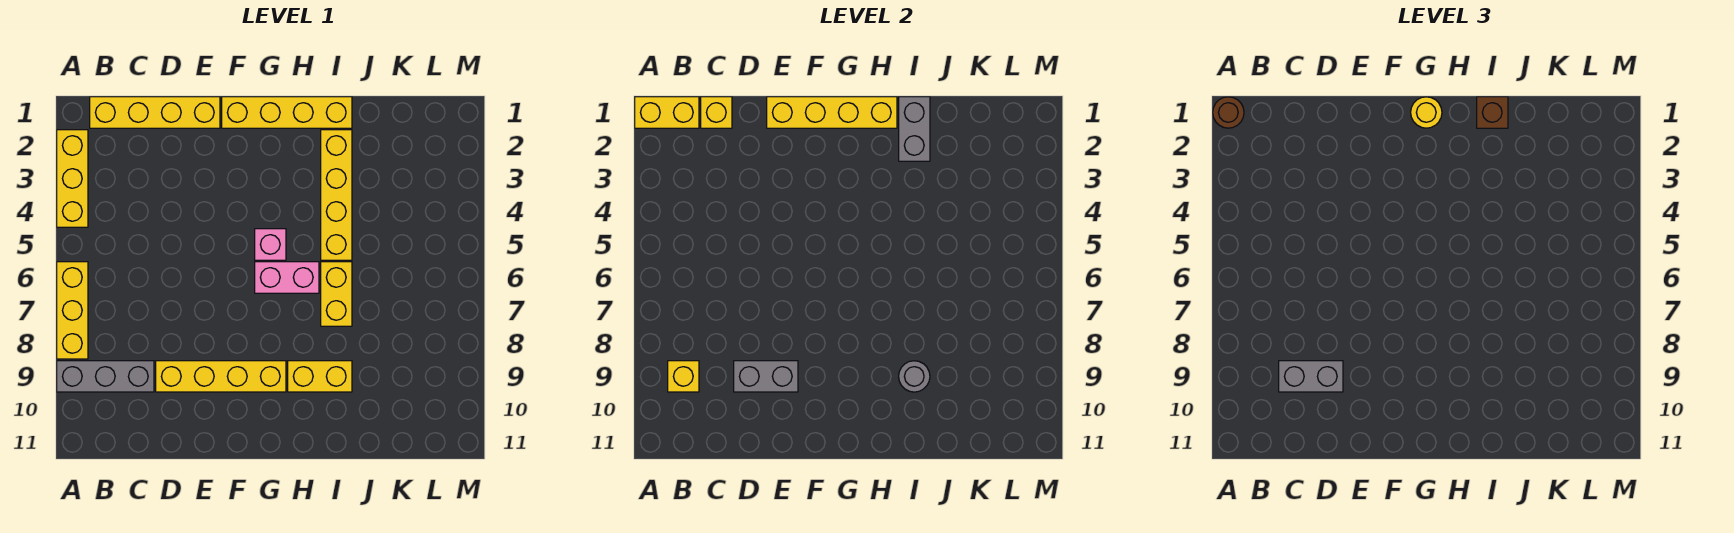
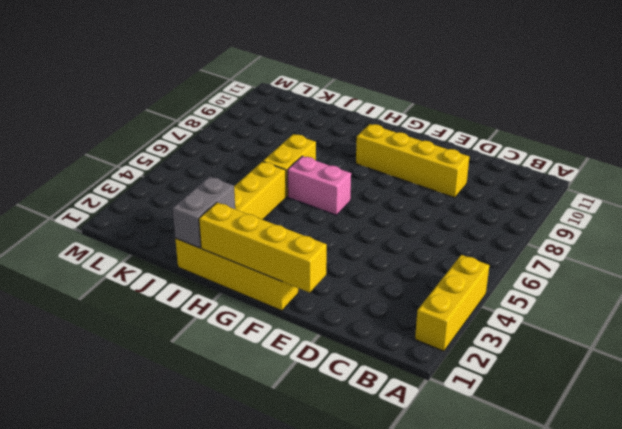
none -> yellow brick A6:A8 level 1
none -> grey brick A9:C9 level 1
none -> yellow brick B1:E1 level 1

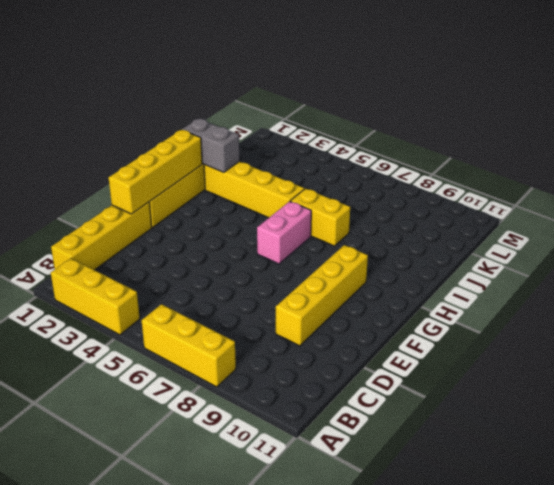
none -> grey brick A9:C9 level 1
none -> pink brick G5 level 1
none -> yellow brick H9:I9 level 1

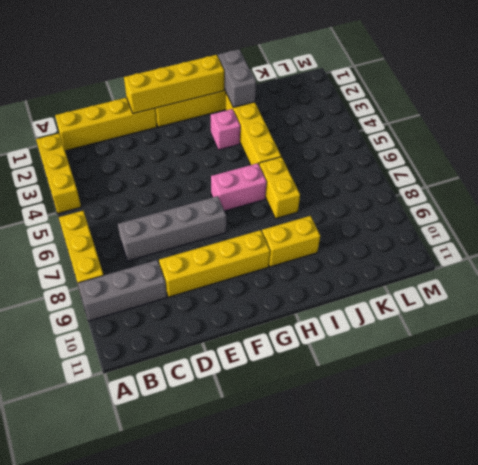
grey brick C7:F7 level 1 -> none
pink brick H3 level 1 -> pink brick G5 level 1
none -> yellow brick A1:B1 level 2
none -> yellow brick B9 level 2
none -> yellow brick C1 level 2

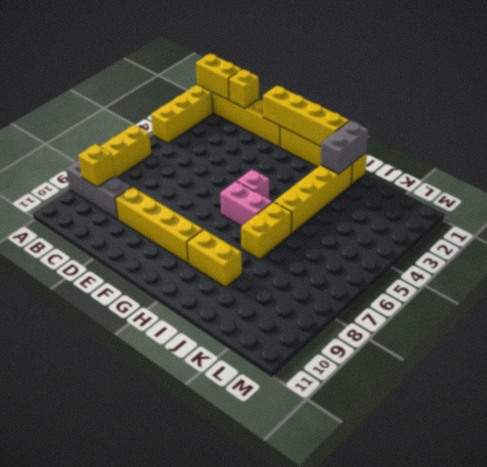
none -> grey brick D9:E9 level 2
none -> grey round brick I9 level 2
none -> brown round brick A1 level 3

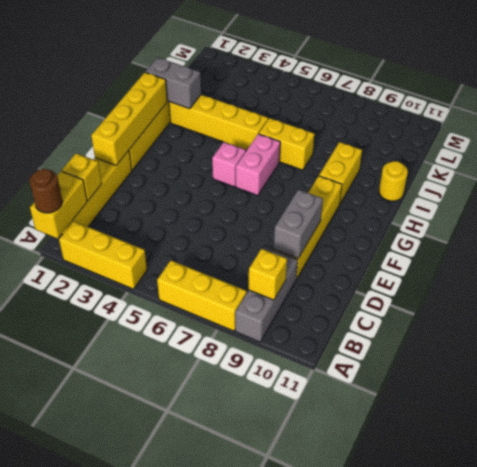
yellow round brick I11 level 1 -> yellow round brick G1 level 3
none -> grey round brick I9 level 2
none -> grey brick C9:D9 level 3
none -> brown brick I1 level 3

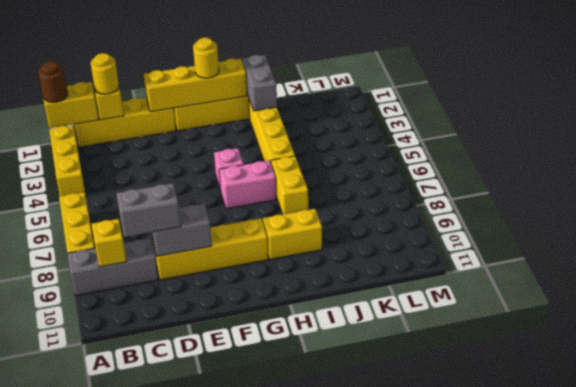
yellow round brick C1 level 3 -> none
none -> grey round brick I9 level 2
none -> brown brick I1 level 3

